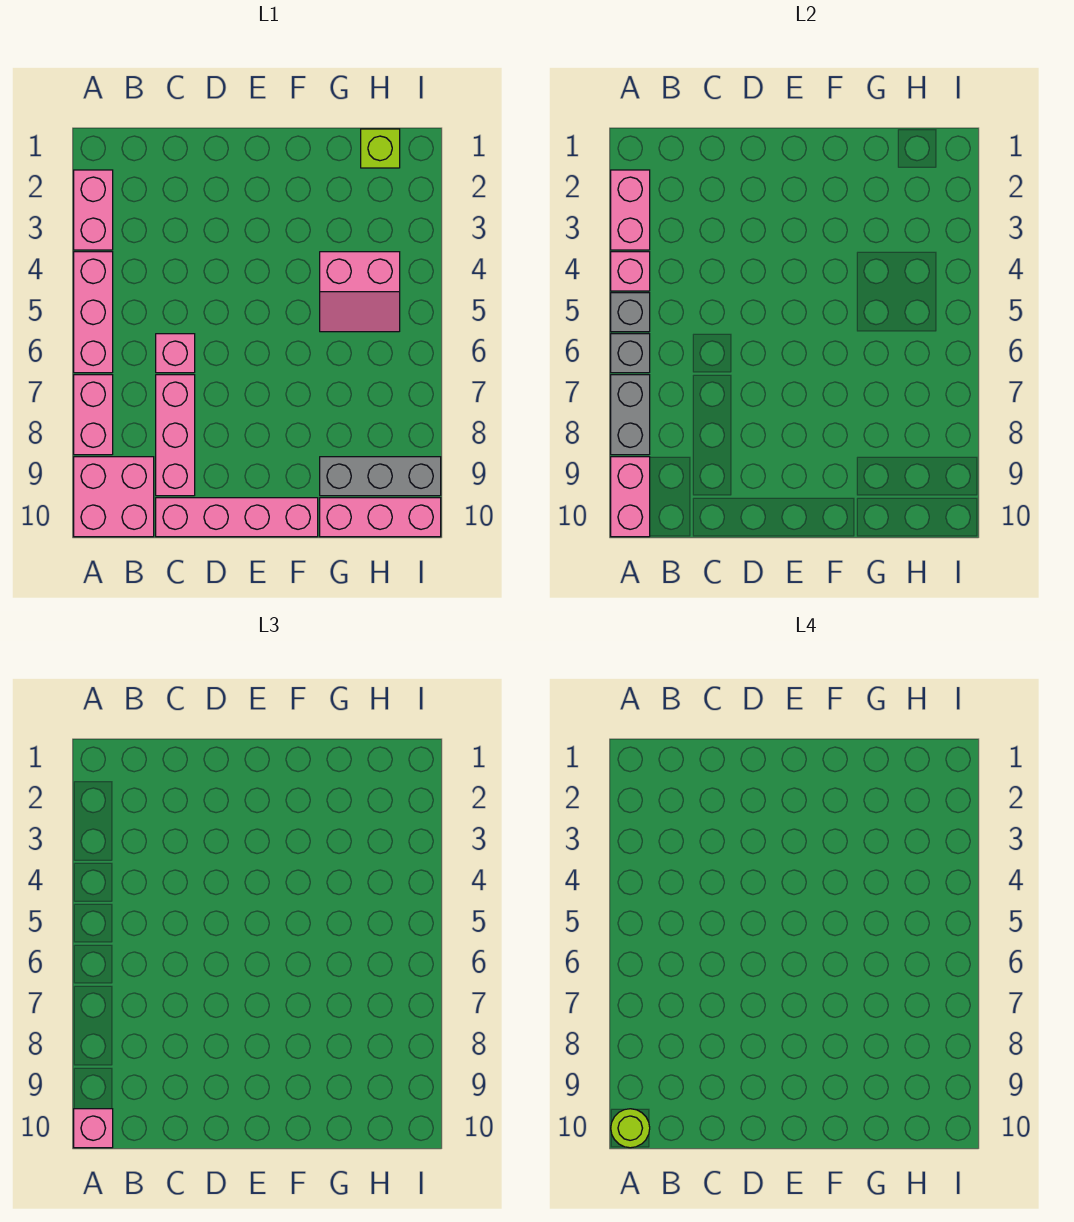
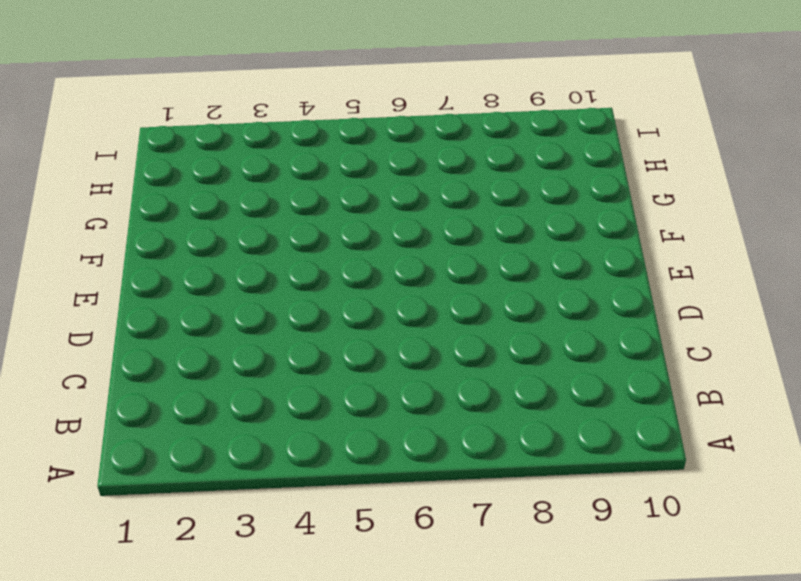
none -> pink brick A2:A3 level 1
none -> pink brick A4:A6 level 1
none -> pink brick A7:A8 level 1

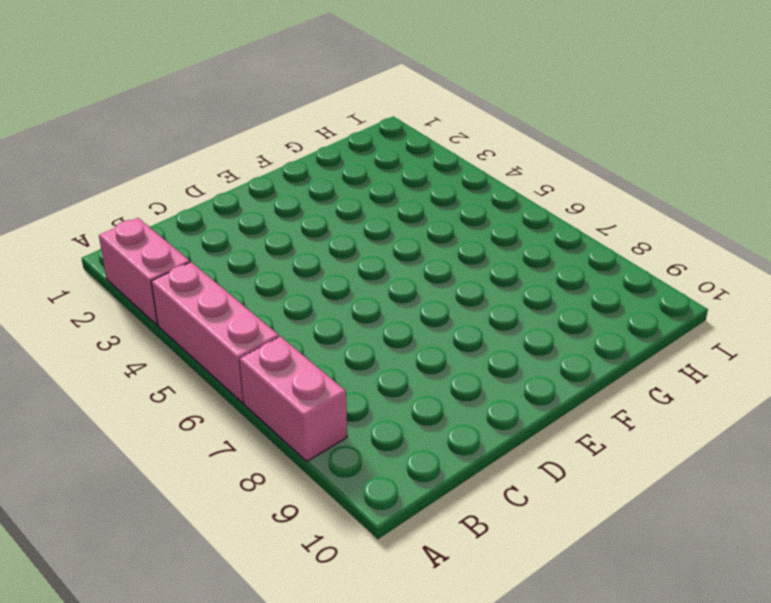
none -> pink brick A9:B10 level 1
none -> pink brick C6 level 1
none -> pink brick C7:C9 level 1

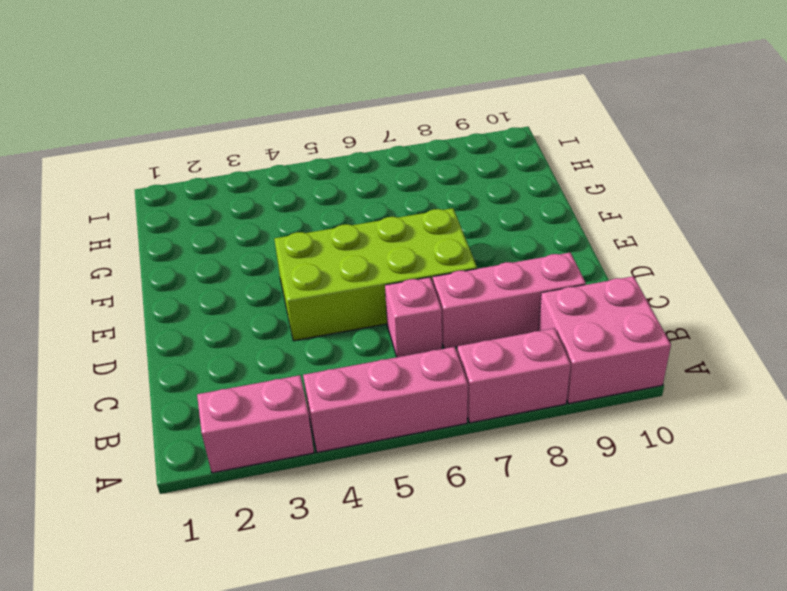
lime brick D4:E7 level 1 -> none
none -> pink brick C10:F10 level 1
none -> pink slope G4:H5 level 1 top 4
none -> grey brick G9:I9 level 1

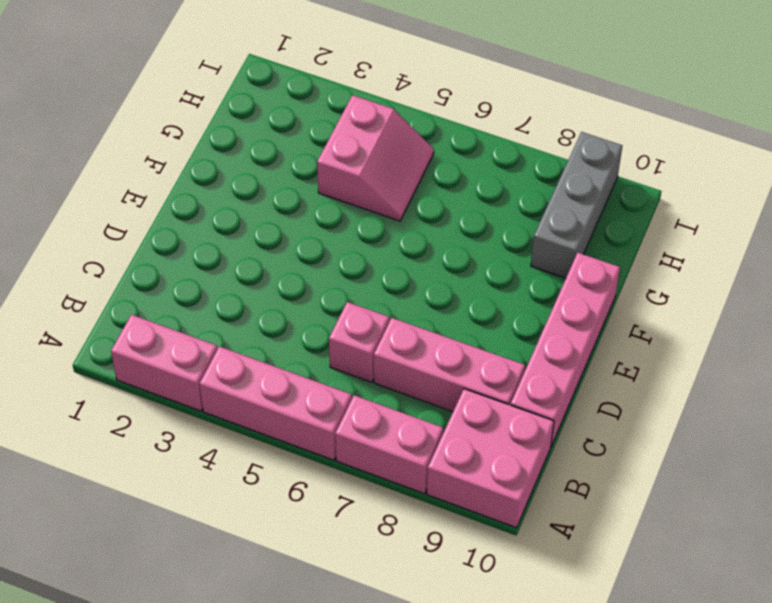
none -> pink brick G10:I10 level 1
none -> lime brick H1 level 1
none -> pink brick A2:A3 level 2

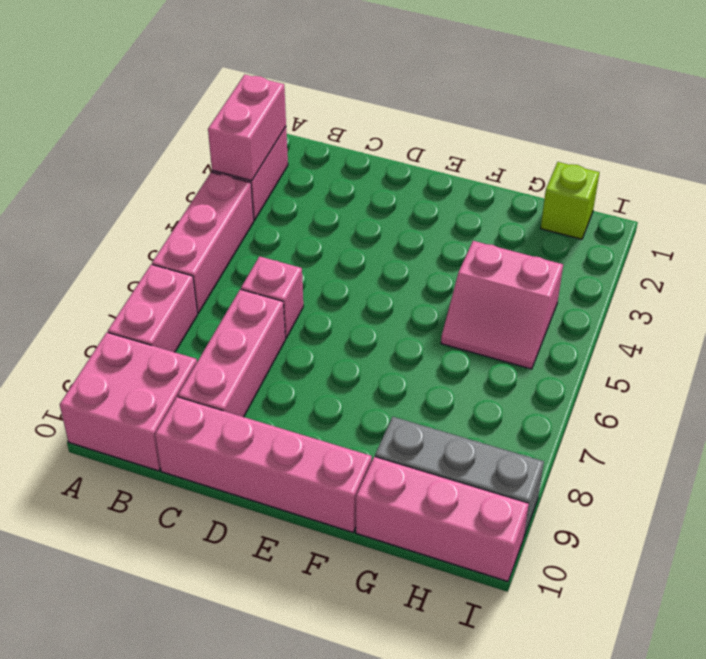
none -> pink brick A4 level 2
none -> grey brick A5 level 2
none -> grey brick A6 level 2

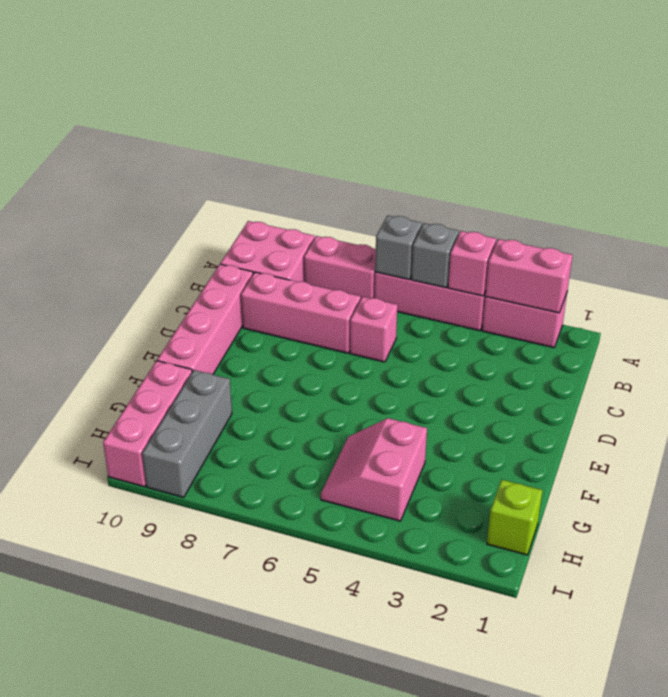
none -> grey brick A7:A8 level 2
none -> pink brick A9:A10 level 2
none -> pink brick A10 level 3

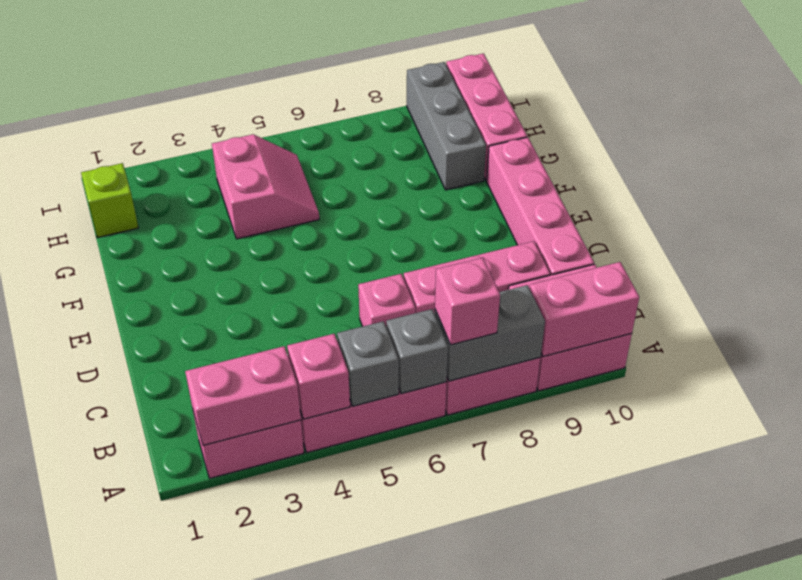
pink brick A7 level 3 -> pink brick A10 level 3
none -> lime round brick A10 level 4

